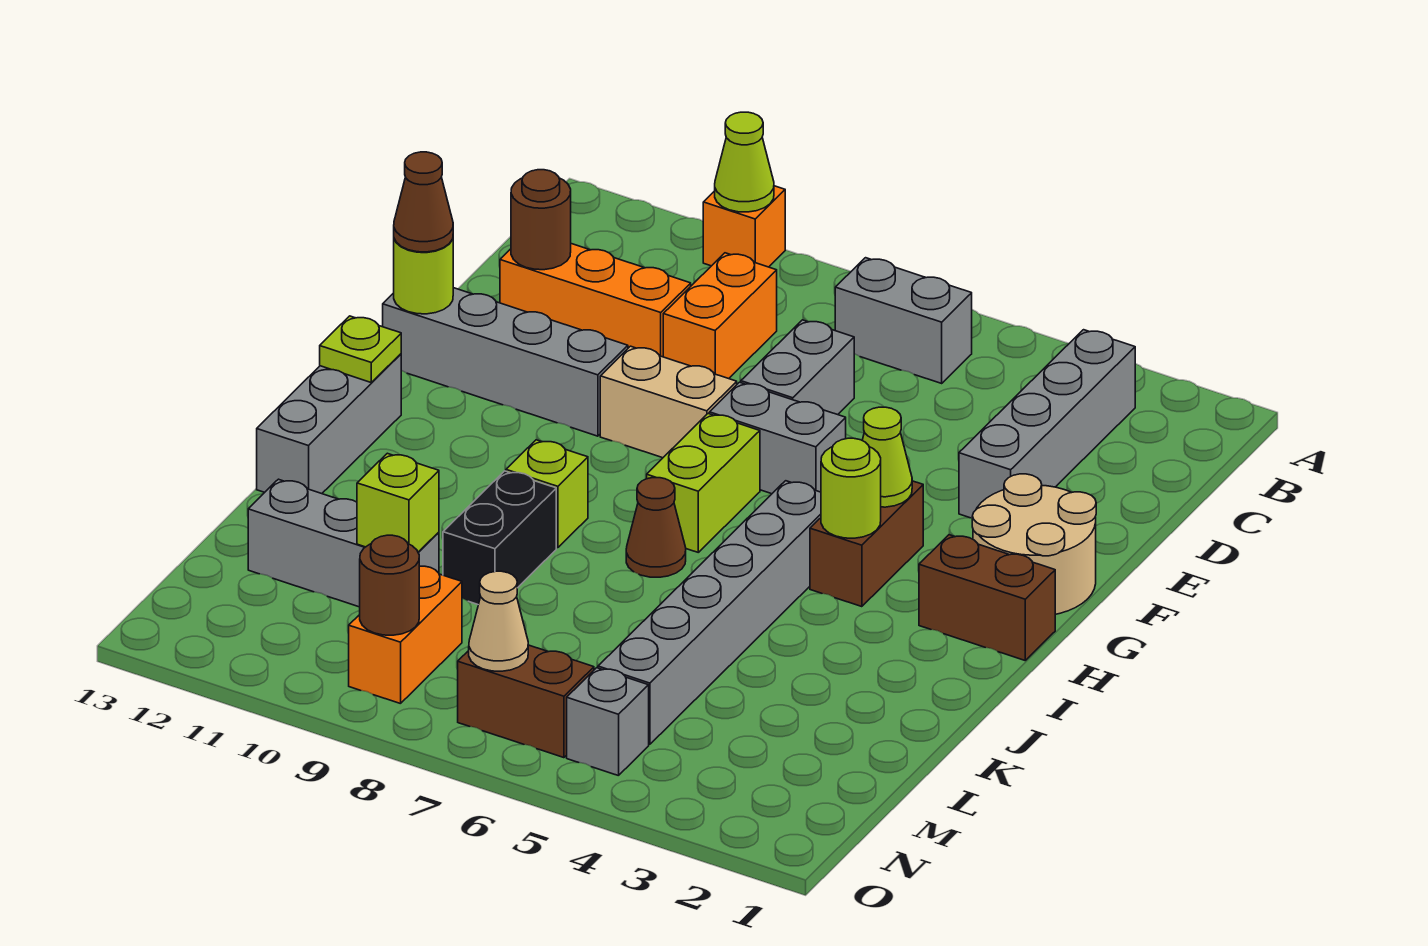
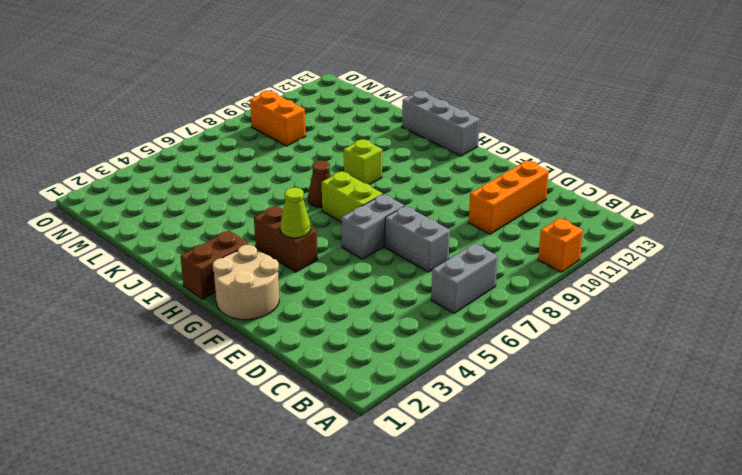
none -> grey brick B3:E3 level 1
none -> orange brick C9:D9 level 1
none -> tan brick F8:F9 level 1
none -> grey brick F10:F13 level 1

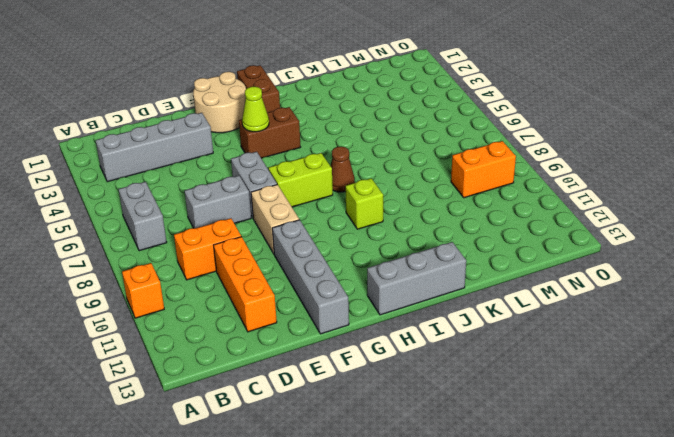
none -> grey brick H5:M5 level 1
none -> black brick J9:K9 level 1
none -> grey brick L10:L12 level 1
none -> grey brick N5 level 1

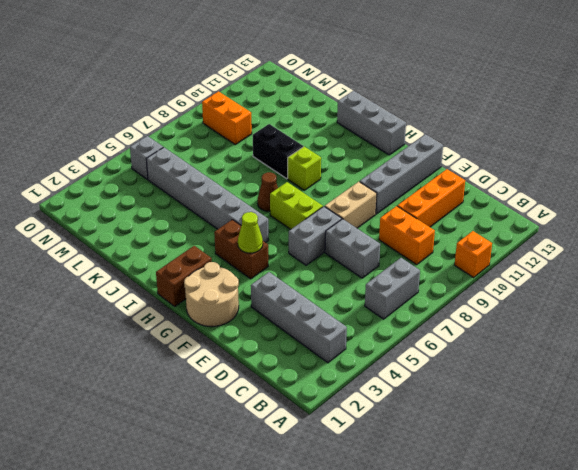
none -> grey brick L10:L12 level 1
none -> brown brick N6:N7 level 1
none -> lime cone A10 level 2
none -> brown round brick D12 level 2

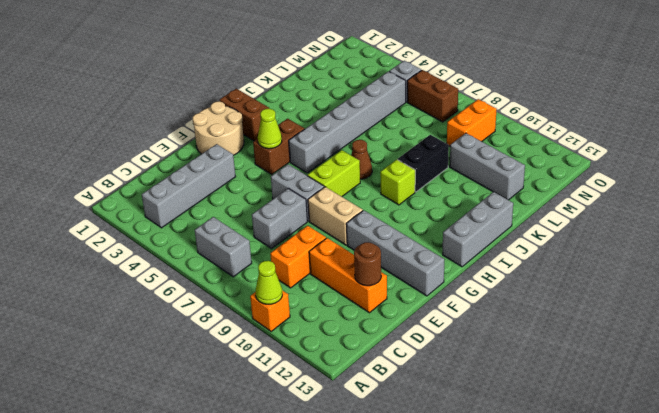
none -> lime round brick F13 level 2
none -> lime round brick H4 level 2
none -> lime plate H13 level 2
none -> lime brick L10 level 2

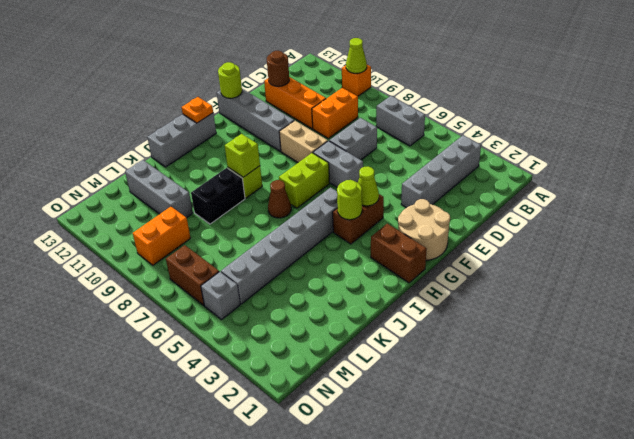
orange plate H13 level 2 -> lime plate H13 level 2
lime brick I9 level 2 -> lime brick L10 level 2
none -> tan cone N7 level 2
none -> brown round brick N9 level 2
none -> brown cone F13 level 3

